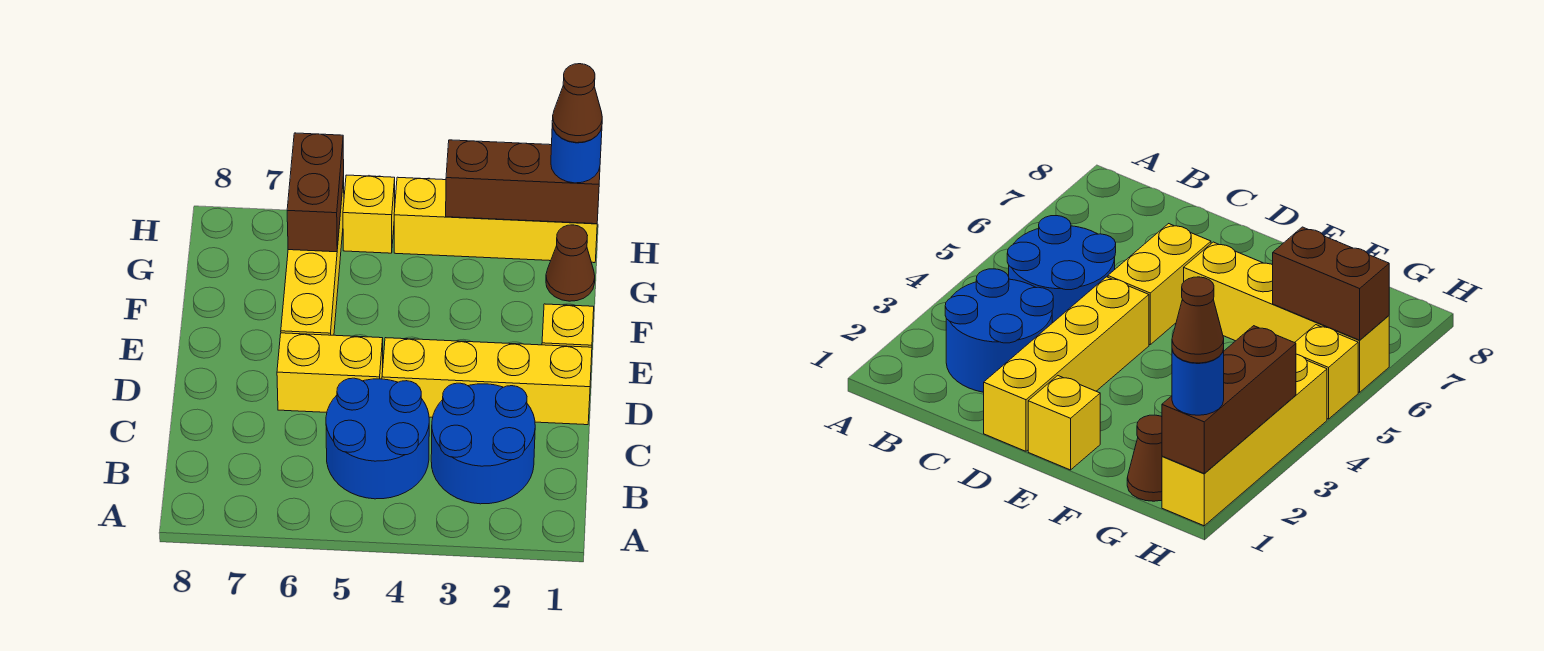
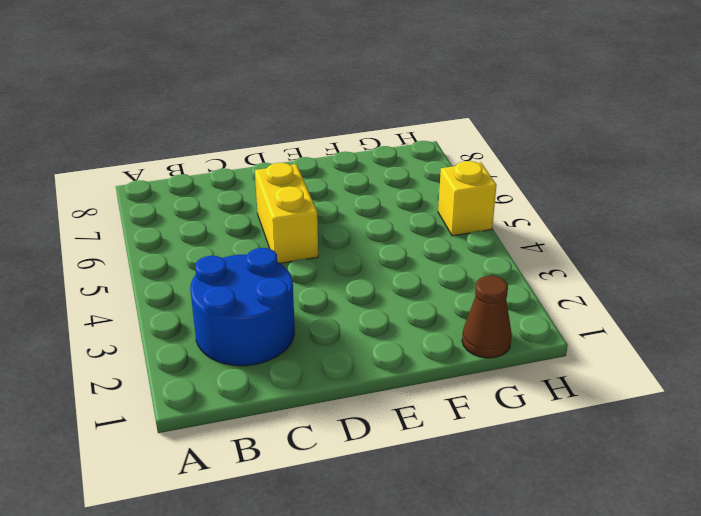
none -> blue round brick B4:C5 level 1
none -> yellow brick D1:D4 level 1
none -> yellow brick E1 level 1

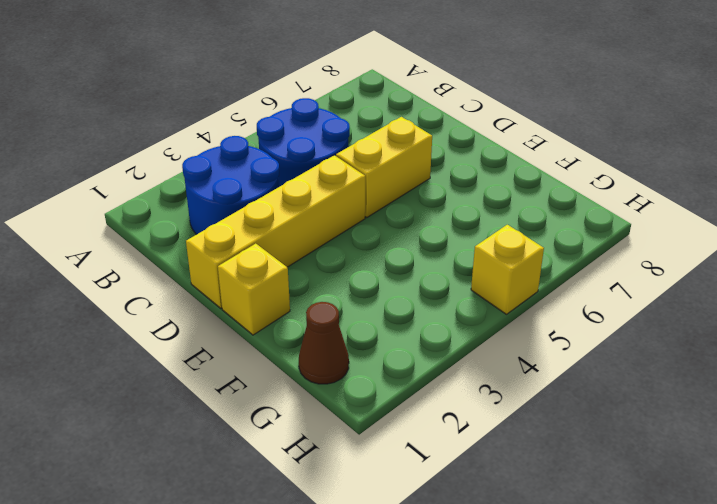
none -> yellow brick E6:H6 level 1
none -> yellow brick H1:H4 level 1
none -> brown brick G6:H6 level 2

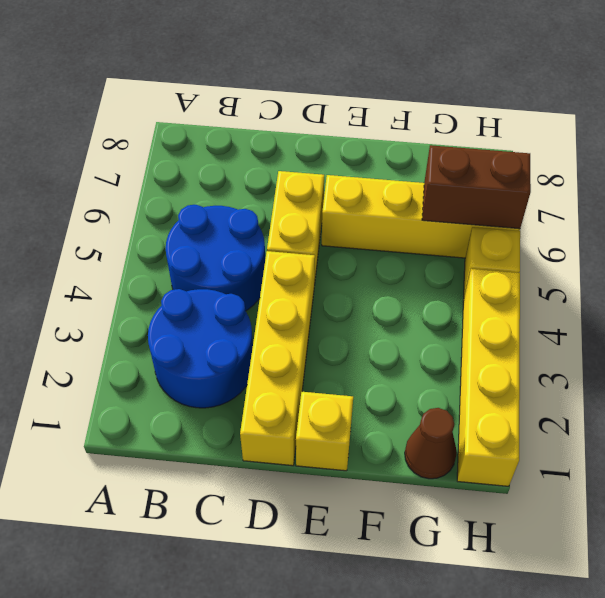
none -> brown brick H1:H3 level 2
none -> blue round brick H1 level 3
none -> brown cone H1 level 4

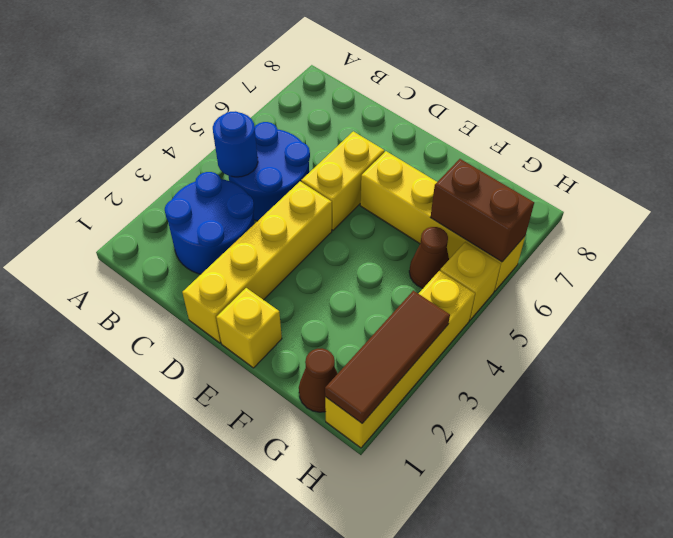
blue round brick B4 level 2 -> blue round brick H1 level 3
brown cone G5 level 1 -> brown cone H1 level 4
brown tile H1:H3 level 2 -> brown brick H1:H3 level 2

